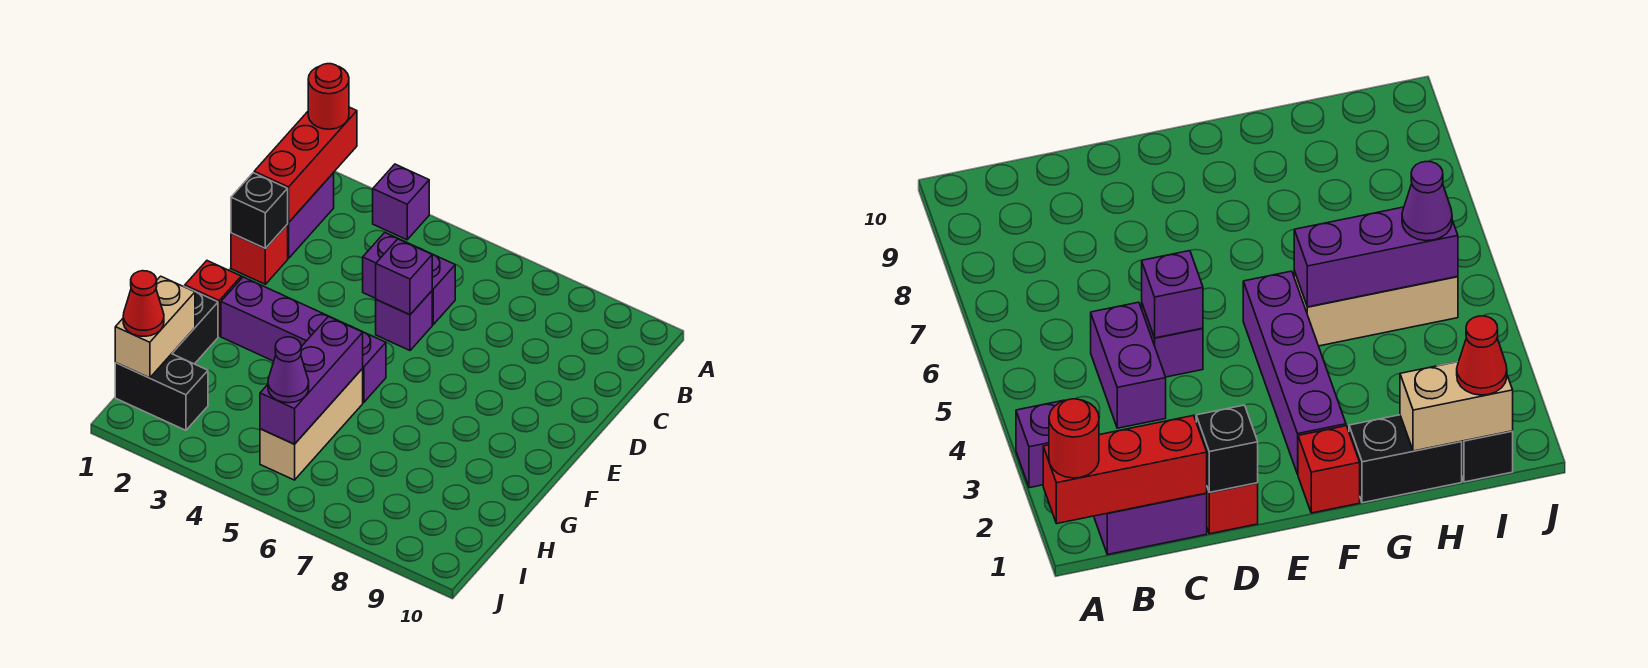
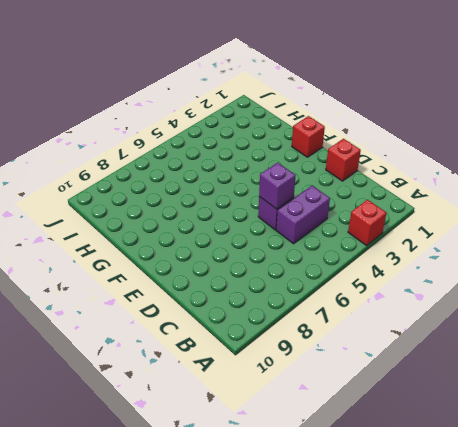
red brick A3 level 1 -> purple brick A3 level 1
none -> purple brick B1:C1 level 1
none -> purple brick F2:F5 level 1
none -> black brick G1:H1 level 1

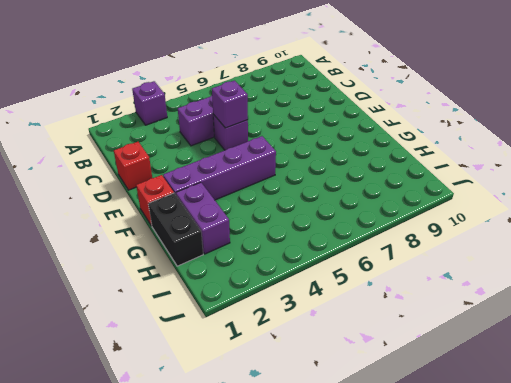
purple brick G2:H2 level 1 -> purple brick B1:C1 level 1
none -> tan brick G5:I5 level 1
none -> black brick I1:I2 level 1
none -> red brick A1:C1 level 2

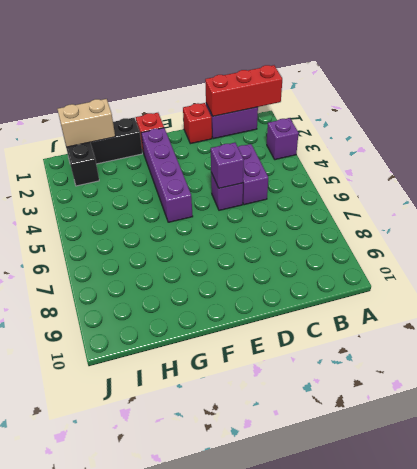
none -> tan brick G5:I5 level 1
none -> black brick D1 level 2
none -> purple brick G5:I5 level 2

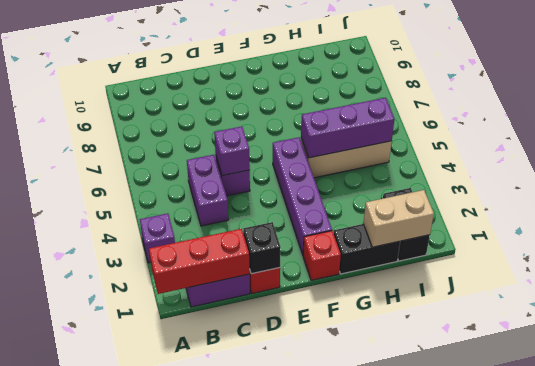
none -> red round brick A1 level 3
none -> red cone I1 level 3
none -> purple cone I5 level 3

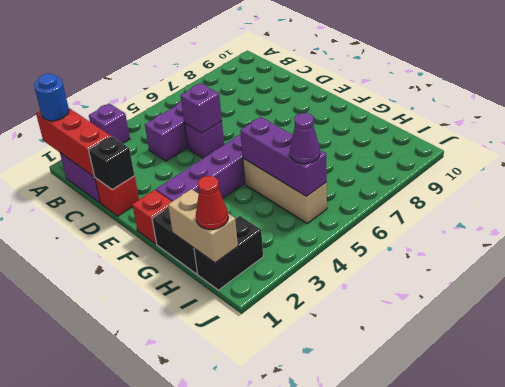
blue round brick A1 level 3 -> red round brick A1 level 3

